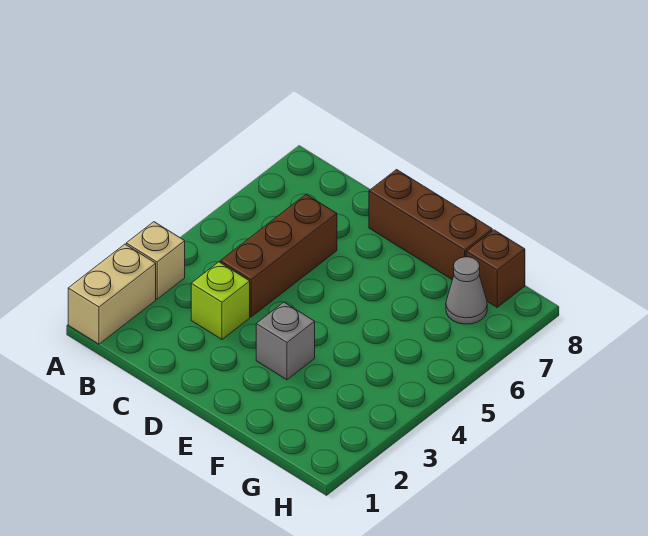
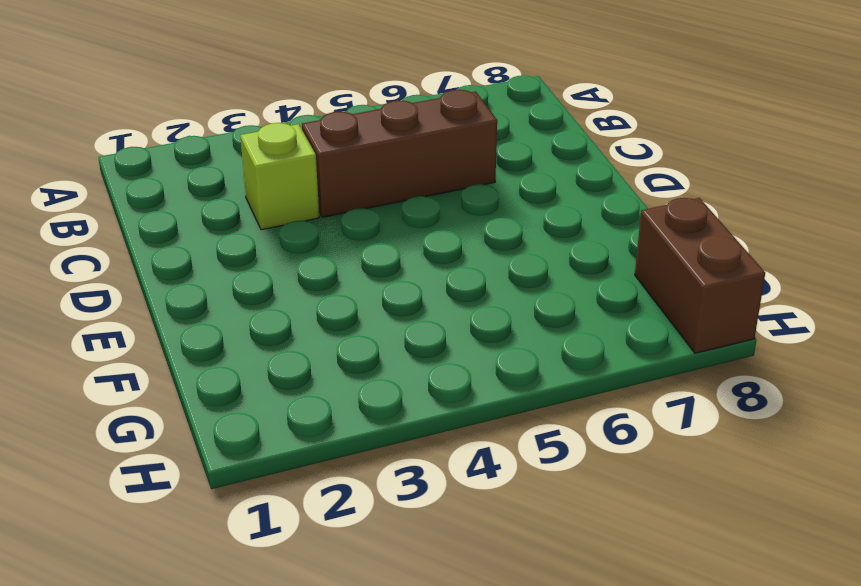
brown brick G8:H8 level 1 -> brown brick G8 level 1
none -> tan brick A1:A2 level 1
none -> tan brick A3 level 1

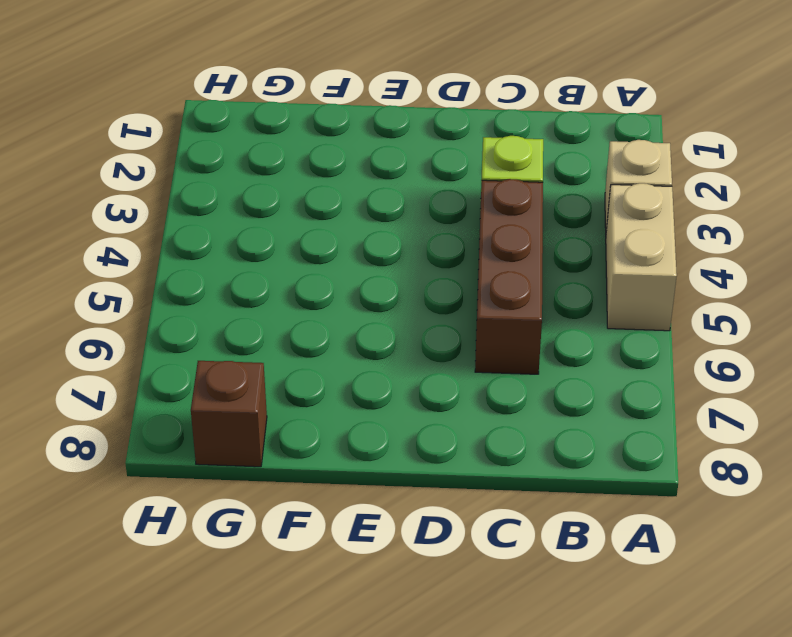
tan brick A4:A5 level 1 -> tan brick A1:A2 level 1
none -> brown brick D8:F8 level 1
none -> grey brick E3 level 1

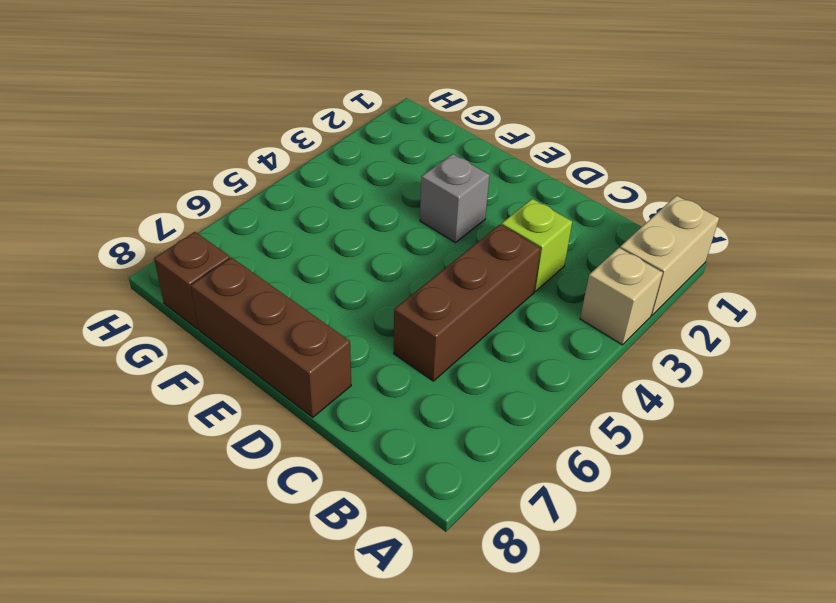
none -> grey cone G7 level 1

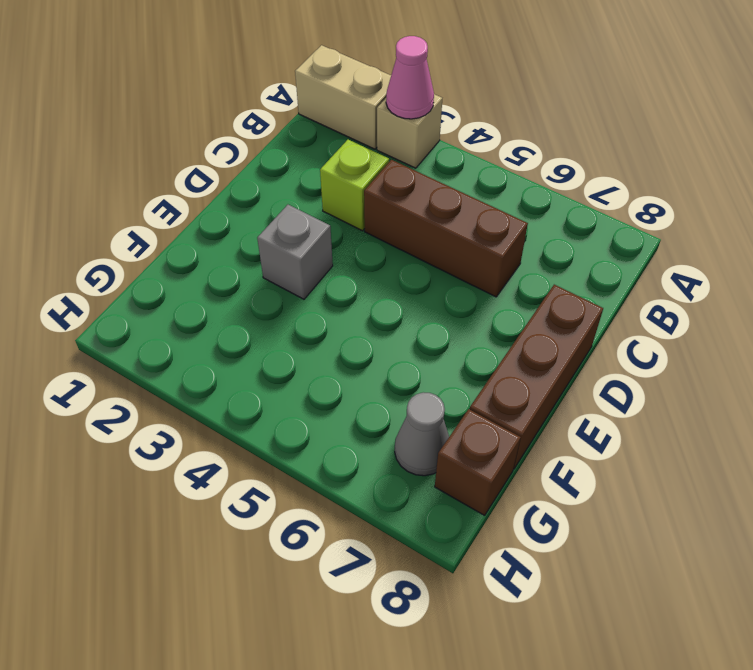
pink cone A3 level 2 -> none

